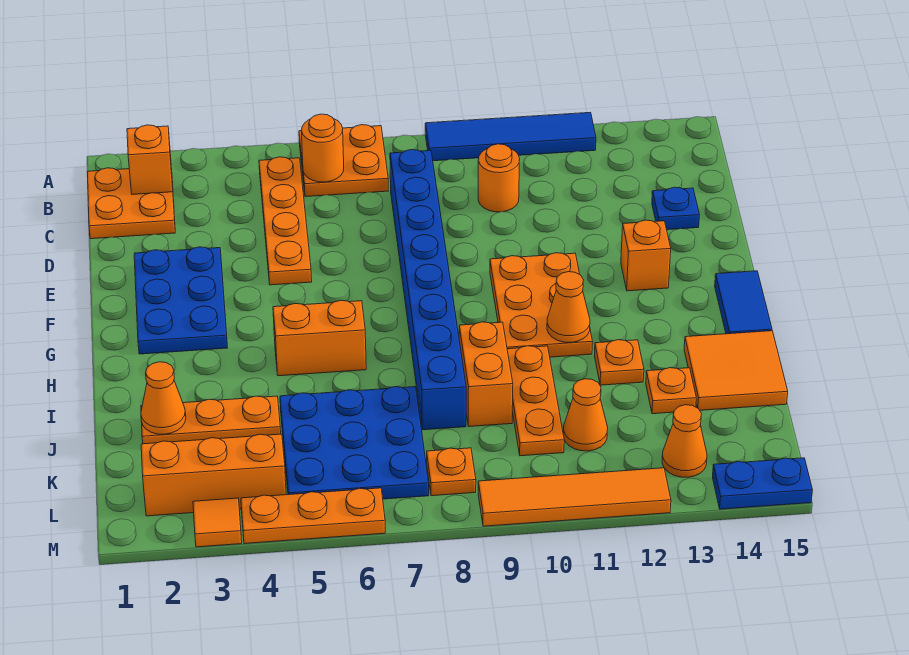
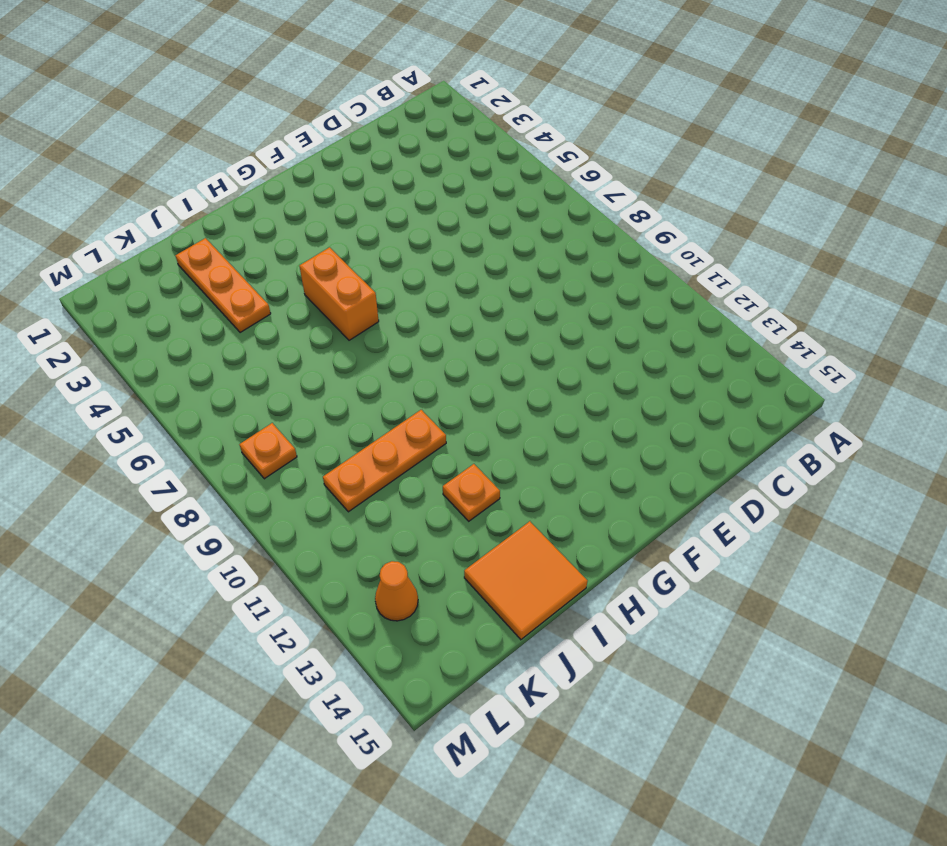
none -> orange plate A6:B7 level 1
none -> blue tile A9:A12 level 1
none -> orange plate B1:C2 level 1
none -> orange plate B5:E5 level 1

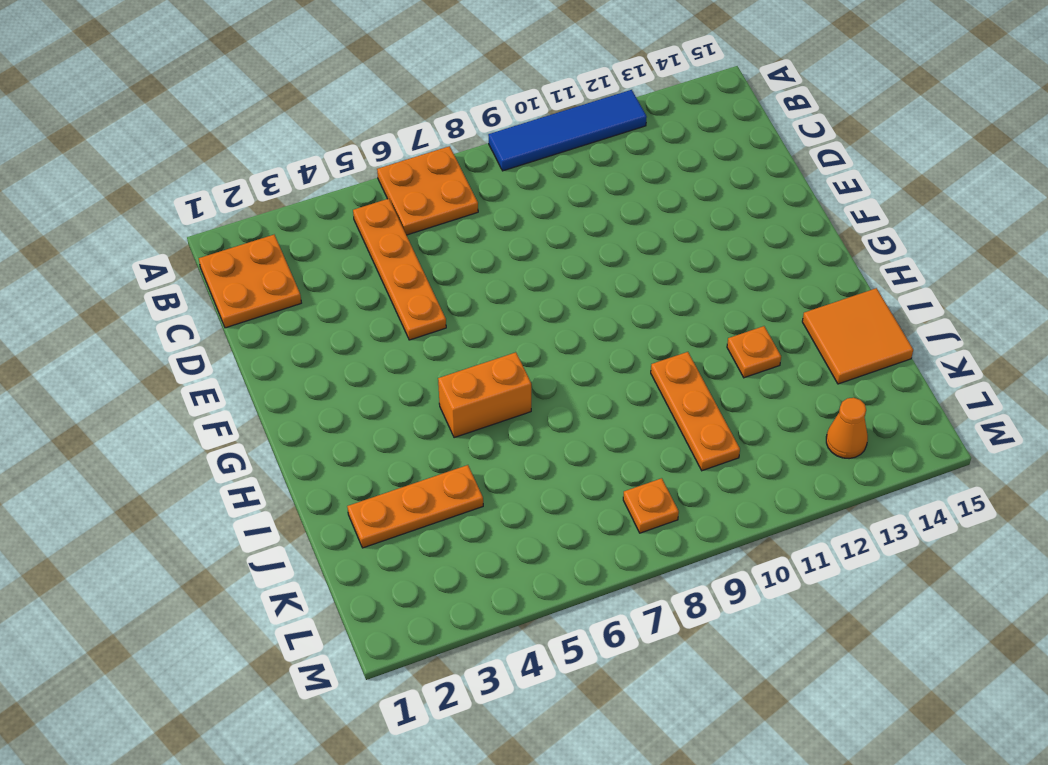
none -> blue brick C8:J8 level 1
none -> orange round brick C10 level 1
none -> blue plate D14 level 1
none -> blue plate E2:G3 level 1

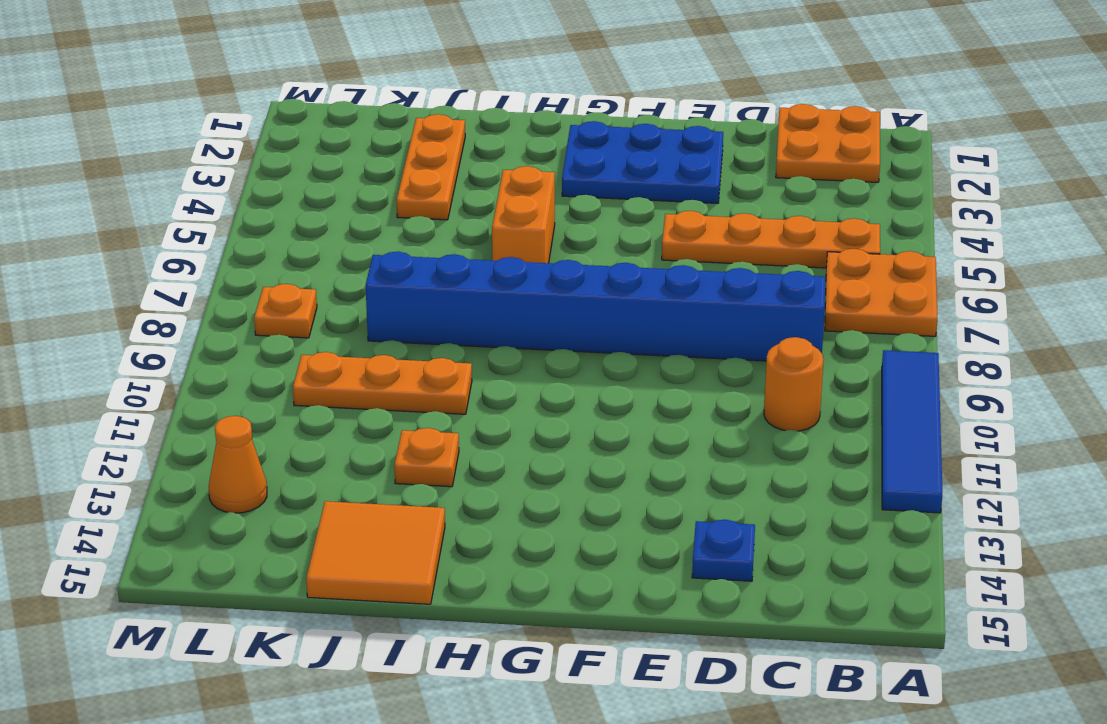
none -> orange plate F10:H11 level 1
none -> orange brick F13 level 1
none -> blue tile G15:H15 level 1
none -> orange brick I9:J9 level 1

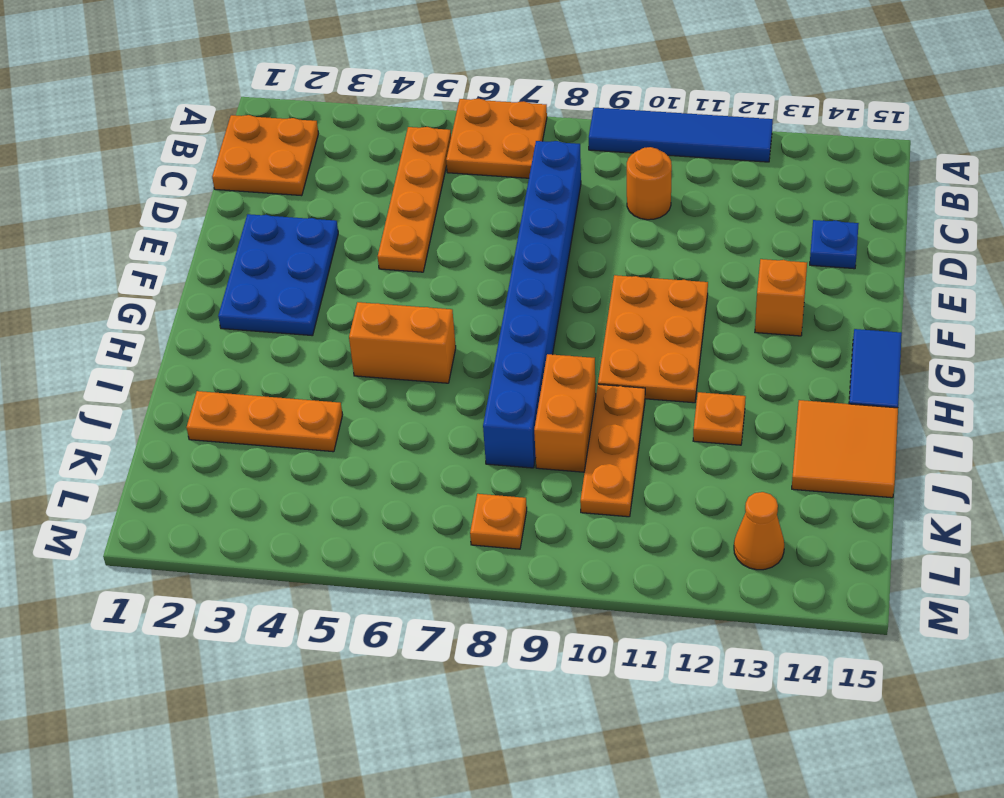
none -> blue plate J5:L7 level 1
none -> orange plate J13 level 1
none -> orange cone K11 level 1
none -> orange brick L2:L4 level 1

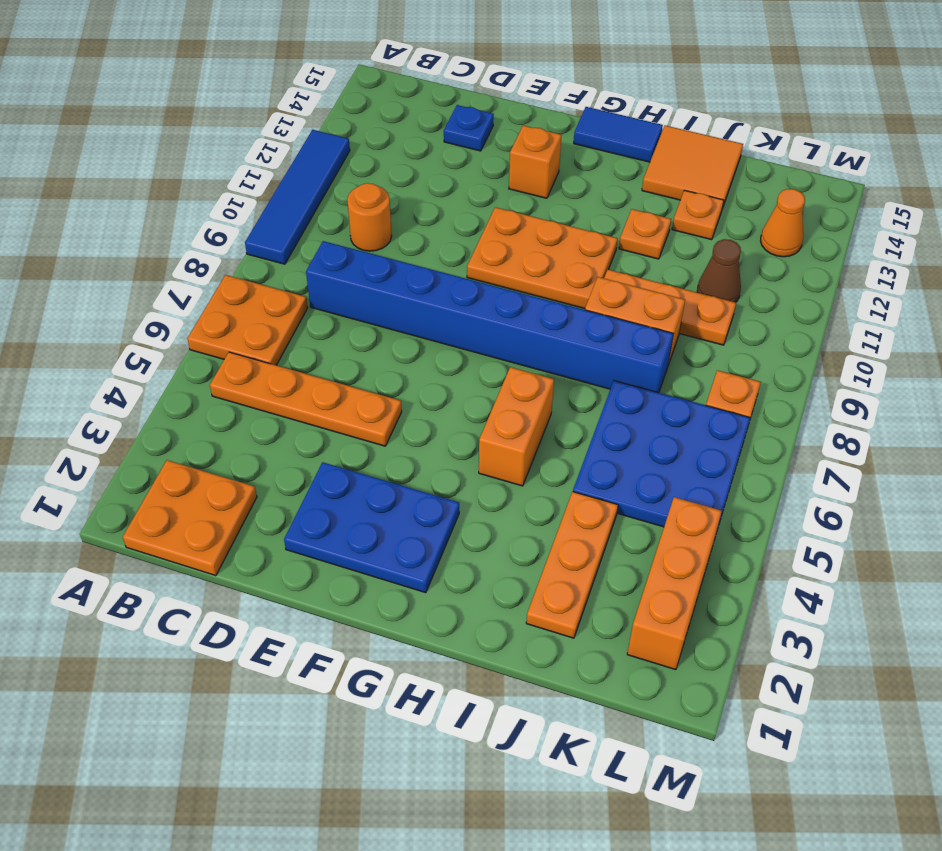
brown cone K11 level 1 -> orange cone K11 level 1
none -> orange tile M3 level 1
none -> orange plate M4:M6 level 1
none -> orange tile M9:M12 level 1
none -> blue plate M14:M15 level 1

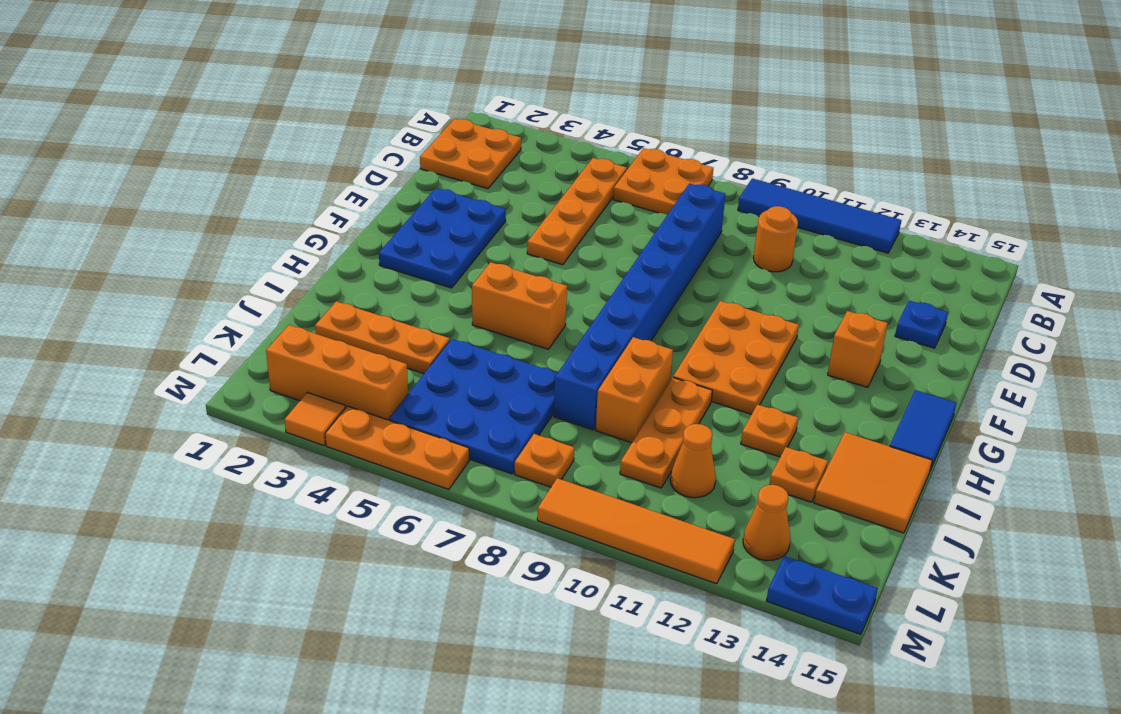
none -> orange brick B2 level 2
none -> orange round brick B6 level 2
none -> orange cone H11 level 2
none -> orange cone J2 level 2

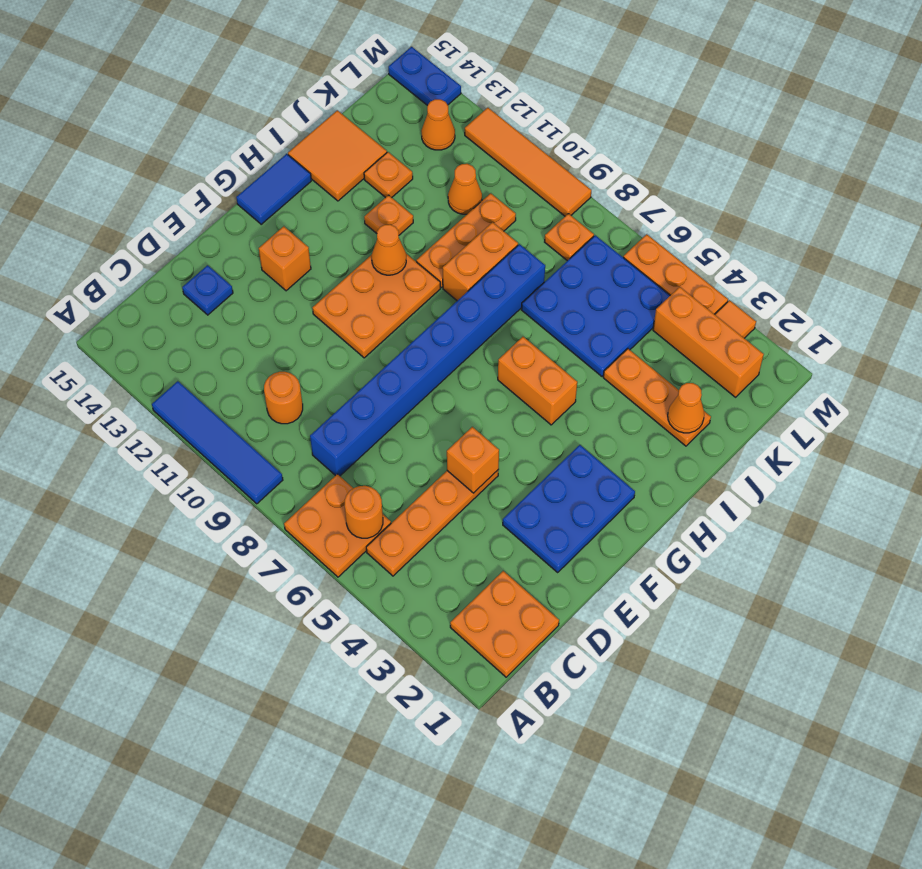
orange brick E5 level 2 -> orange brick B2 level 2

